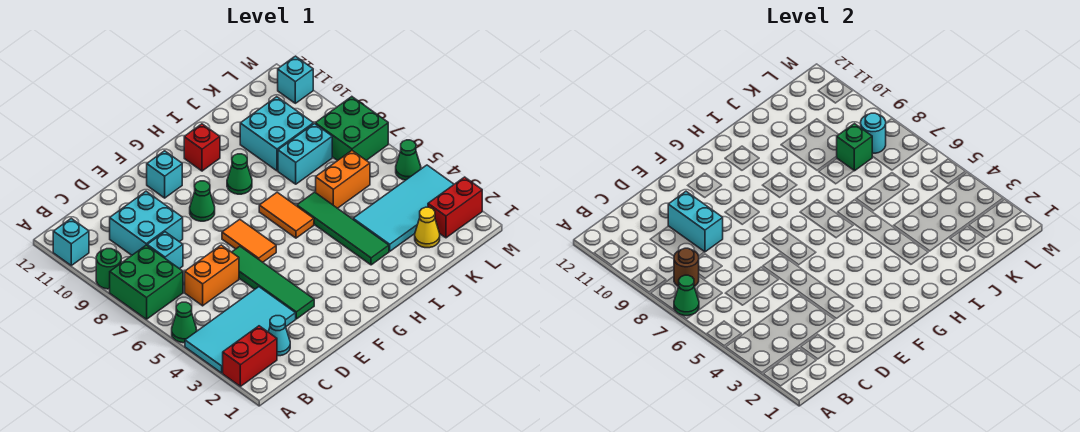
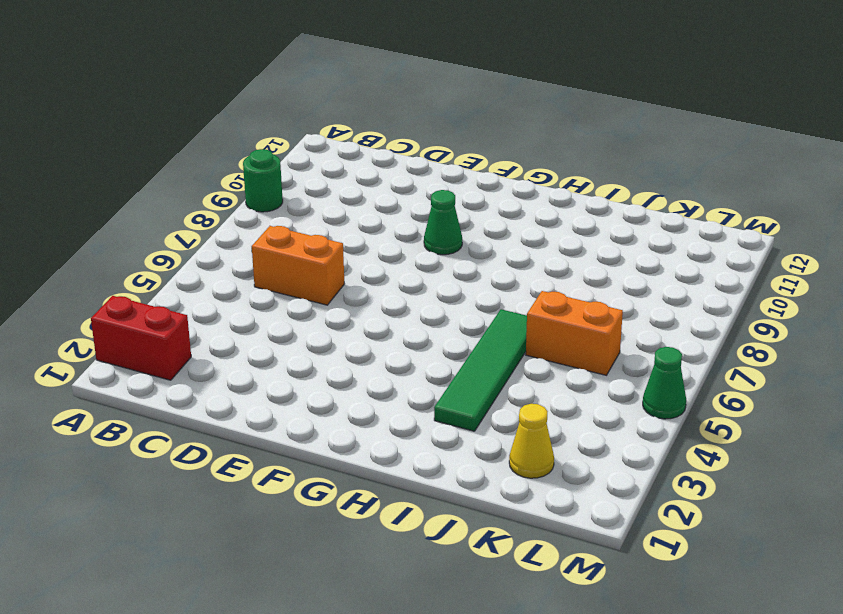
none -> cyan tile A3:D4 level 1
none -> green cone A5 level 1
none -> green brick A7:B8 level 1
none -> cyan brick A11 level 1

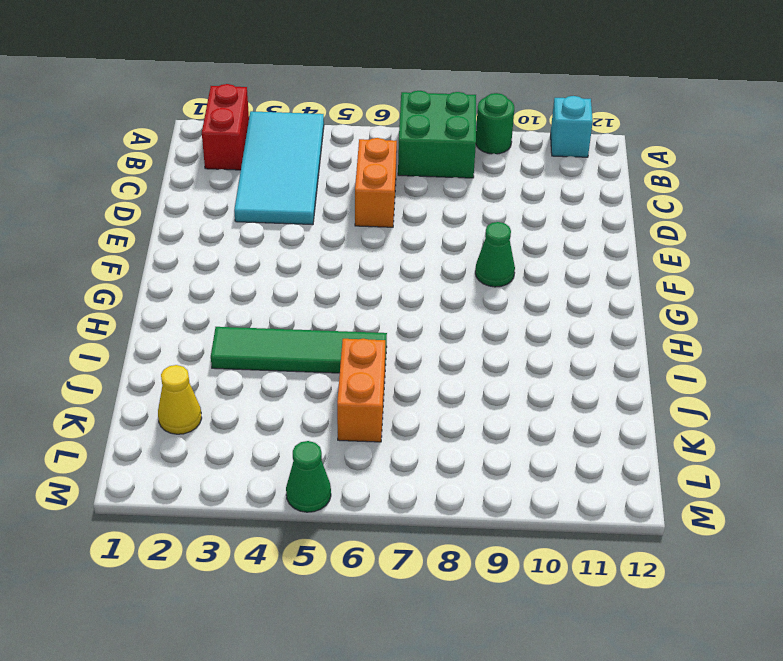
none -> green cone A5 level 1
none -> cyan cone C2 level 1
none -> cyan brick C8 level 1
none -> cyan brick C9:D10 level 1

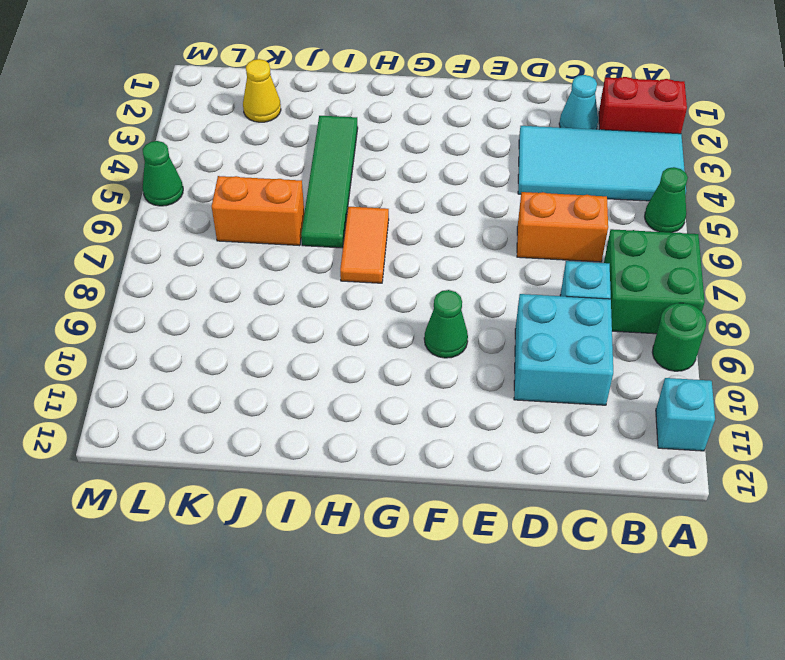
none -> green tile E3:E6 level 1
none -> orange tile F6:F7 level 1
none -> cyan brick F11 level 1
none -> green cone H9 level 1

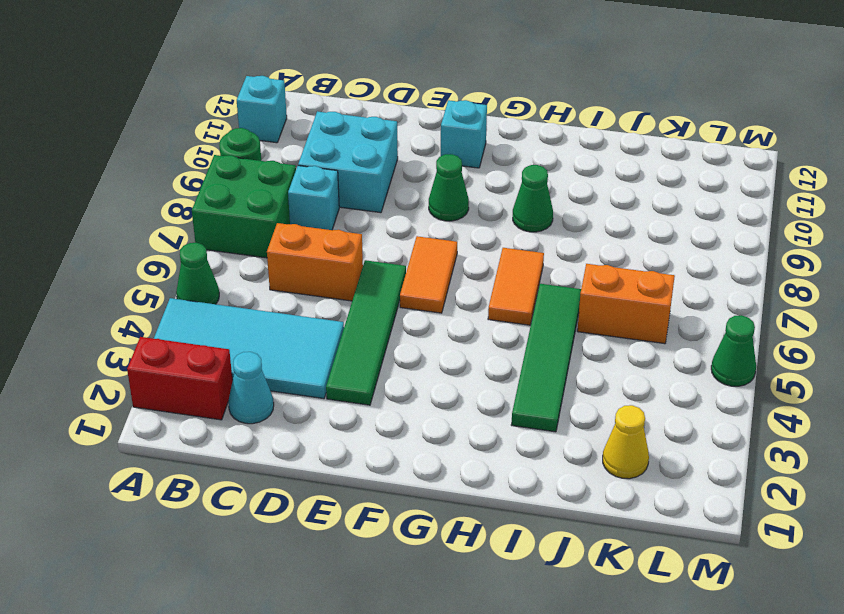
none -> red brick H11 level 1
none -> cyan tile J3:M4 level 1
none -> cyan brick J8:K8 level 1
none -> cyan brick J9:K10 level 1

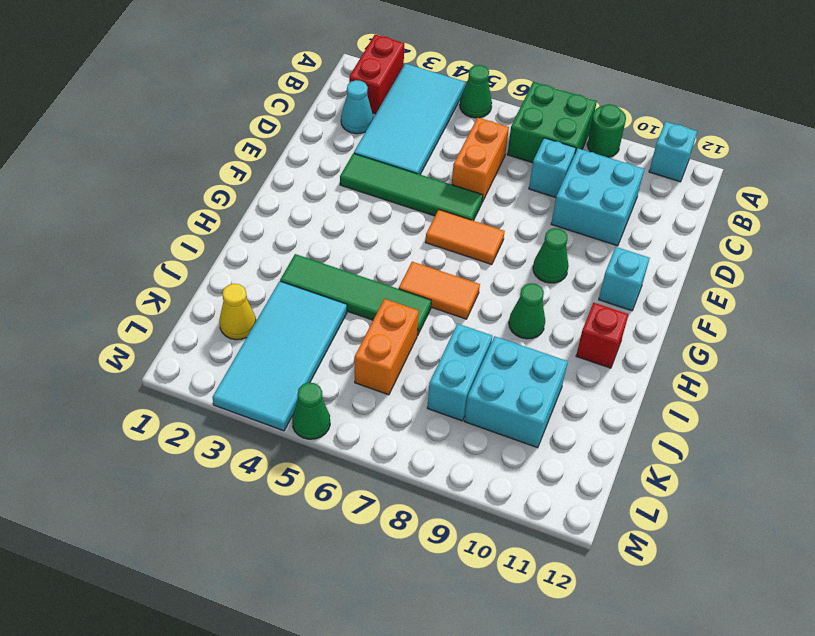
none -> red brick L2:M2 level 1
none -> green brick L7:M8 level 1
none -> cyan brick M11 level 1
none -> green cone A7 level 2

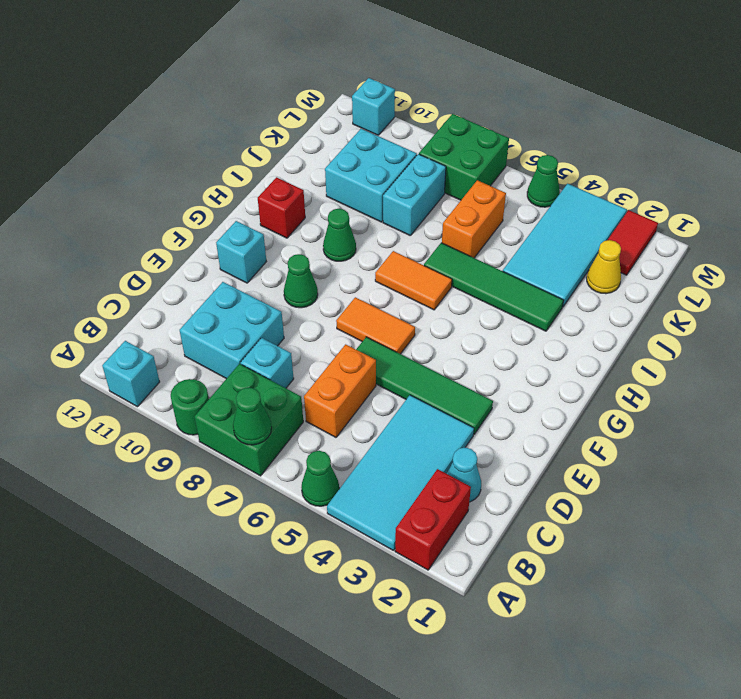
red tile L2:M2 level 1 -> red brick L2:M2 level 1
none -> brown round brick B8 level 2
none -> cyan brick D9:D10 level 2
none -> green brick K8 level 2
none -> cyan round brick L8 level 2

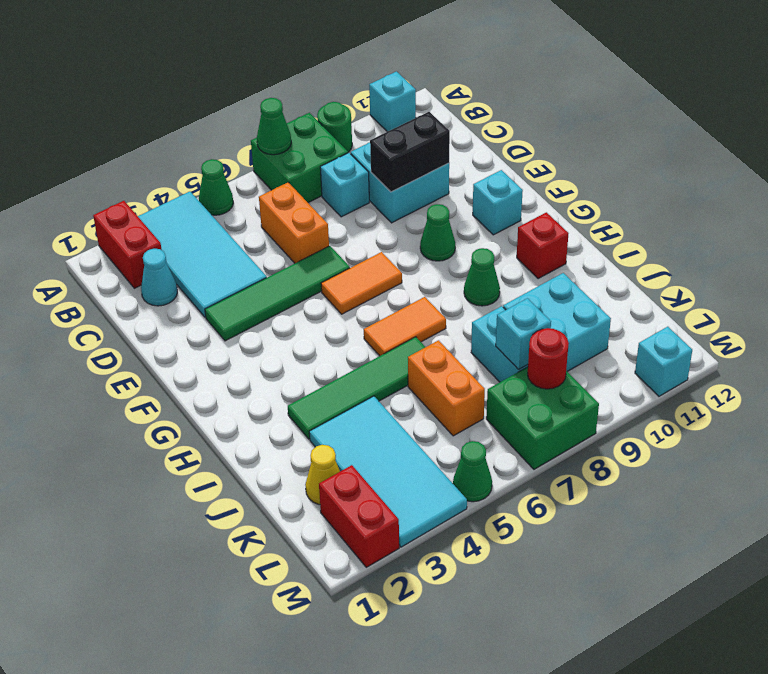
black brick D9:D10 level 2 -> cyan brick D9:D10 level 2
cyan brick K8 level 2 -> green brick K8 level 2
red round brick L8 level 2 -> cyan round brick L8 level 2
none -> brown round brick B8 level 2

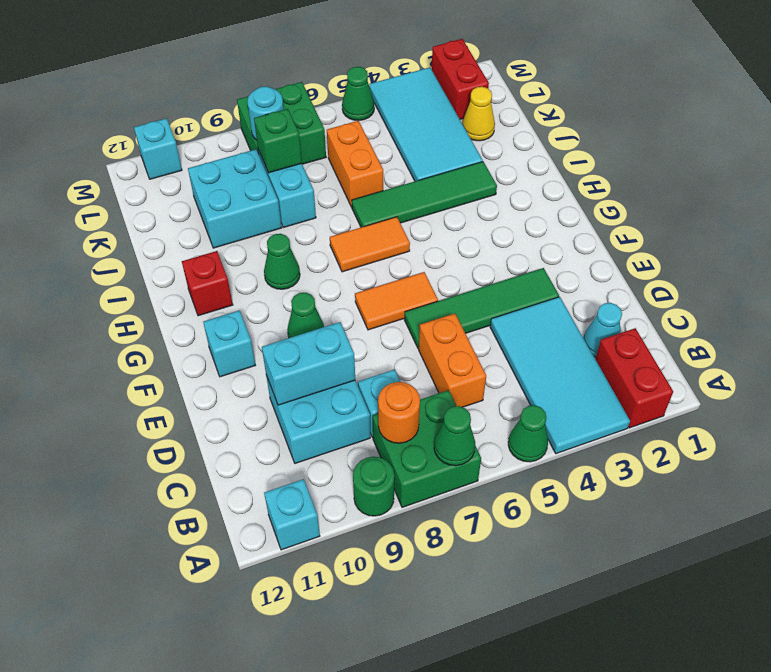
orange round brick B8 level 2 -> brown round brick B8 level 2

